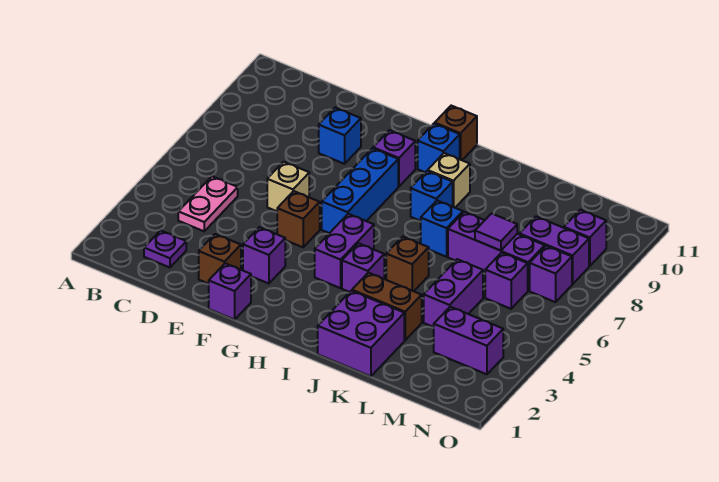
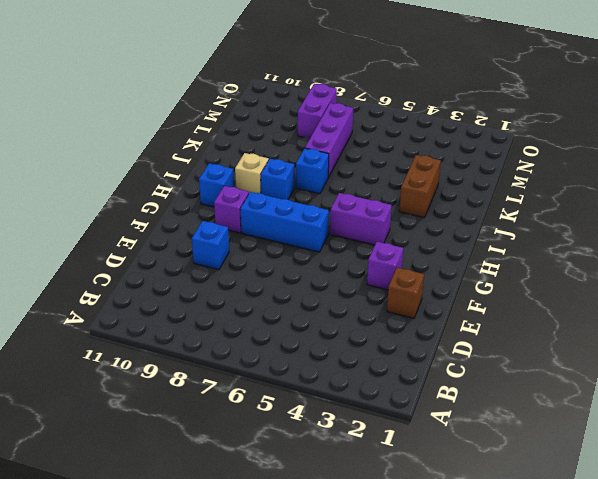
none -> purple plate C2 level 1
none -> pink plate C4:C5 level 1
none -> tan brick E6 level 1

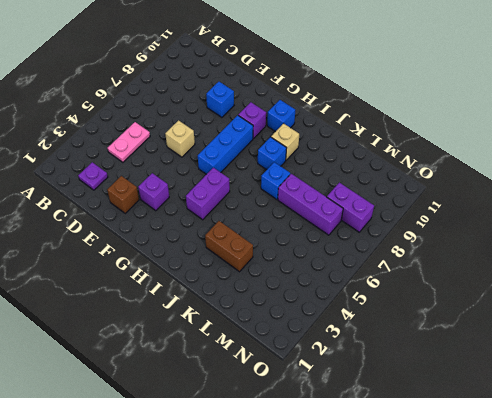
none -> purple brick F1 level 1
none -> brown brick F5 level 1
none -> brown brick H11 level 1

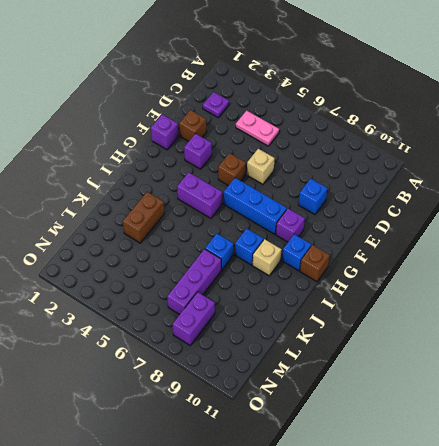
none -> purple brick I4 level 1
none -> purple brick J1:K2 level 1
none -> brown brick J5 level 1

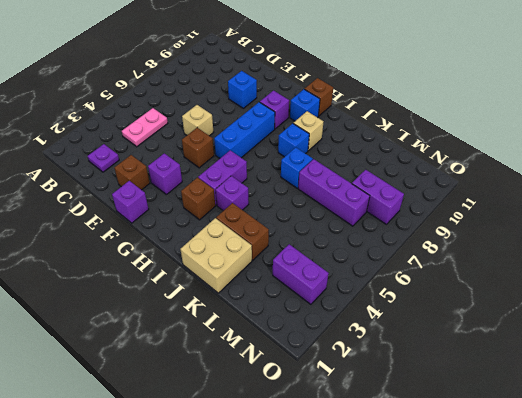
brown brick H3 level 1 -> brown brick J5 level 1
tan brick J1:K2 level 1 -> purple brick J1:K2 level 1
none -> purple brick L4:L5 level 1
none -> purple brick M6 level 1
none -> purple brick N7 level 1

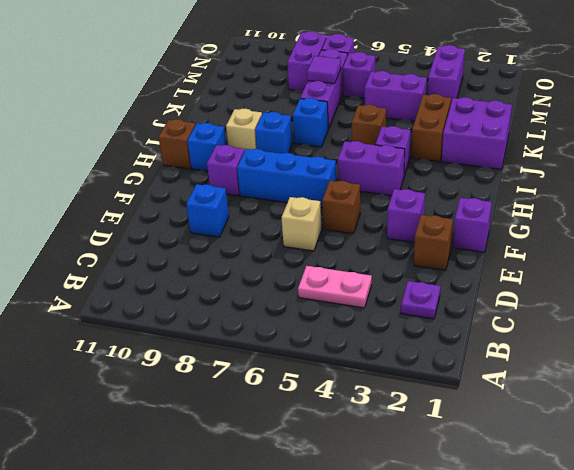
none -> purple brick N9 level 1

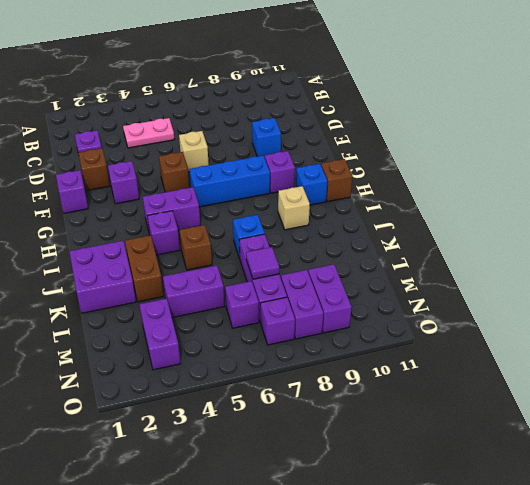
purple brick M9:N9 level 1 -> purple brick N9 level 1
none -> blue brick I8 level 1

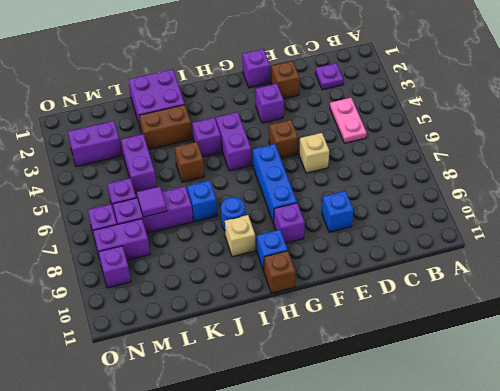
blue round brick I8 level 1 -> blue brick I8 level 1

